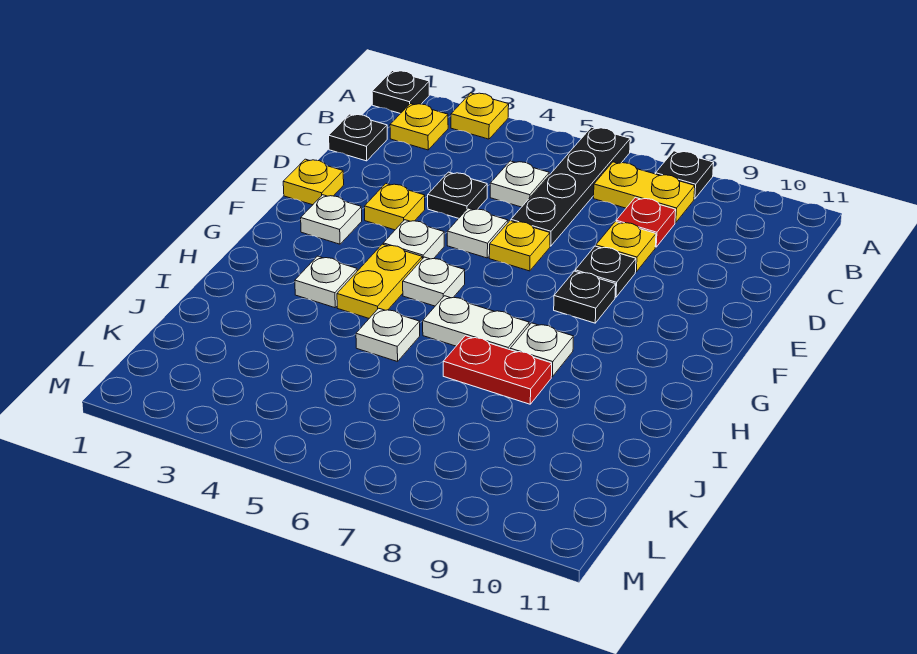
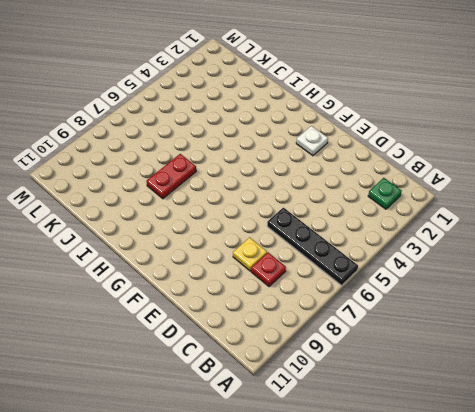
green plate B2 level 1 -> yellow plate B2 level 1
none -> black plate A1 level 1
none -> yellow plate A3 level 1
none -> black plate A8 level 1

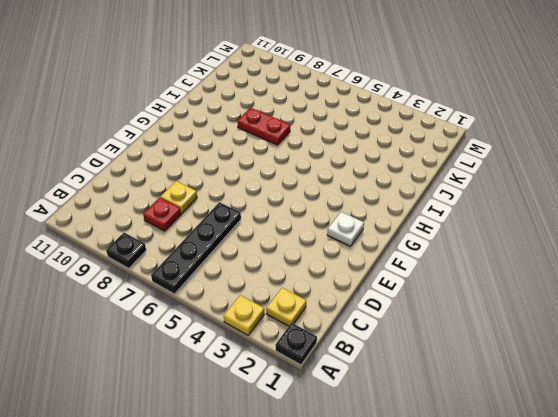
none -> yellow plate B7:B8 level 1
none -> black plate C1 level 1
none -> white plate C5 level 1

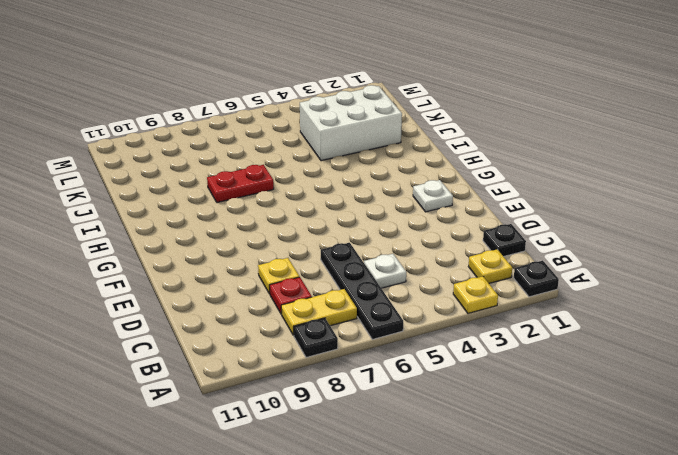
white brick J2:K4 level 1 -> none
none -> black plate D4 level 1
none -> yellow plate E1 level 1
none -> yellow plate E3 level 1

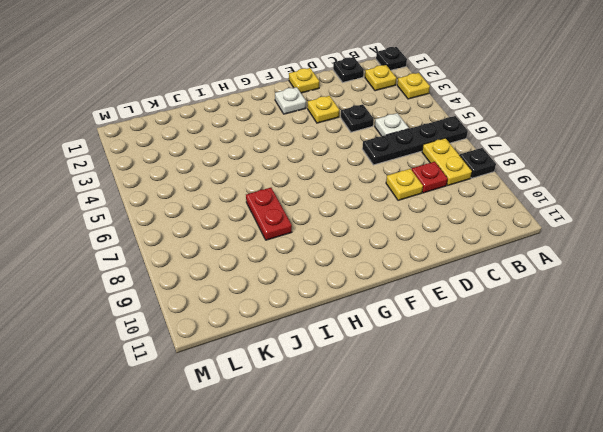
none -> white plate E5 level 1
none -> yellow plate E6 level 1
none -> black plate E8 level 1

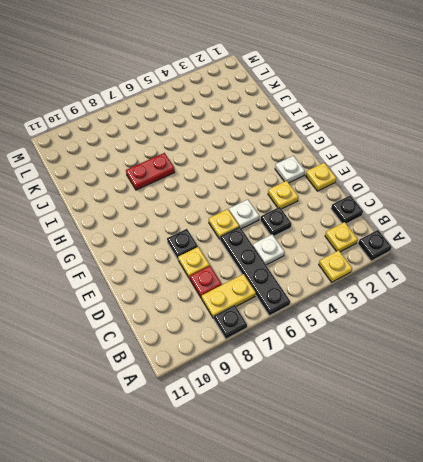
none -> white plate F4 level 1
none -> black plate F8 level 1
none -> yellow plate G4:H4 level 1

